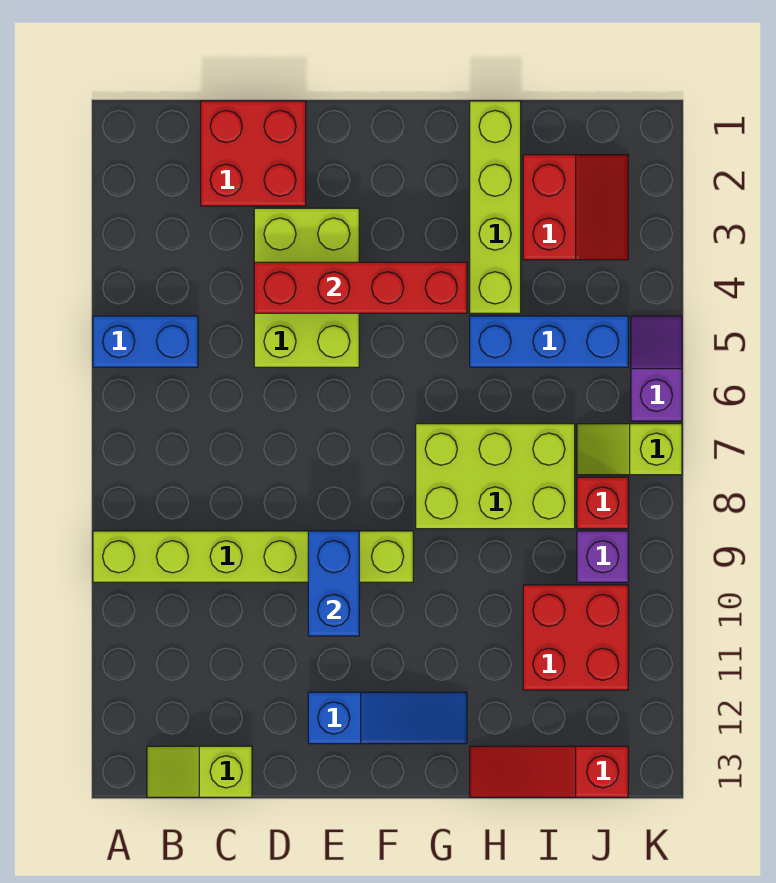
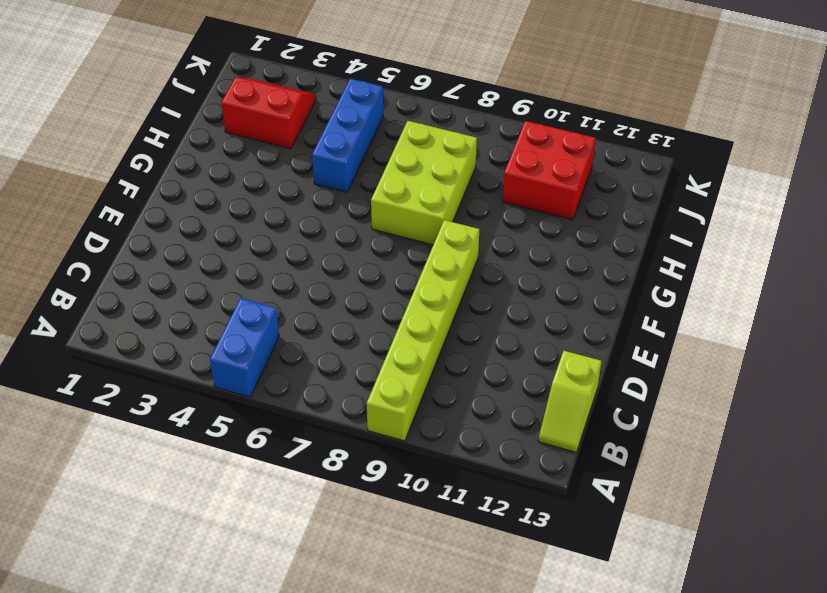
none -> red brick C1:D2 level 1
none -> lime brick D3:E5 level 1
none -> blue slope E12:G12 level 1 top E

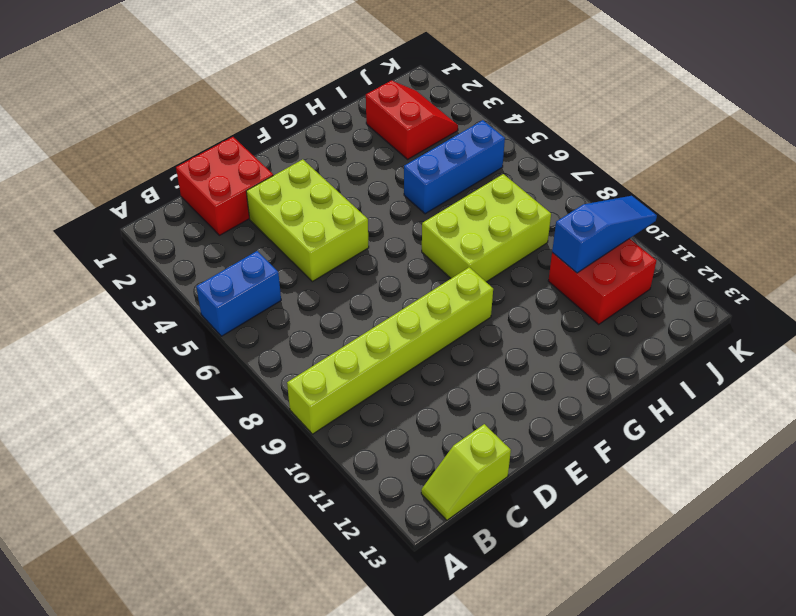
blue slope I10:K10 level 2 top I -> blue slope E12:G12 level 1 top E
none -> lime brick H1:H4 level 1
none -> red slope H13:J13 level 1 top J
none -> lime slope J7:K7 level 1 top K

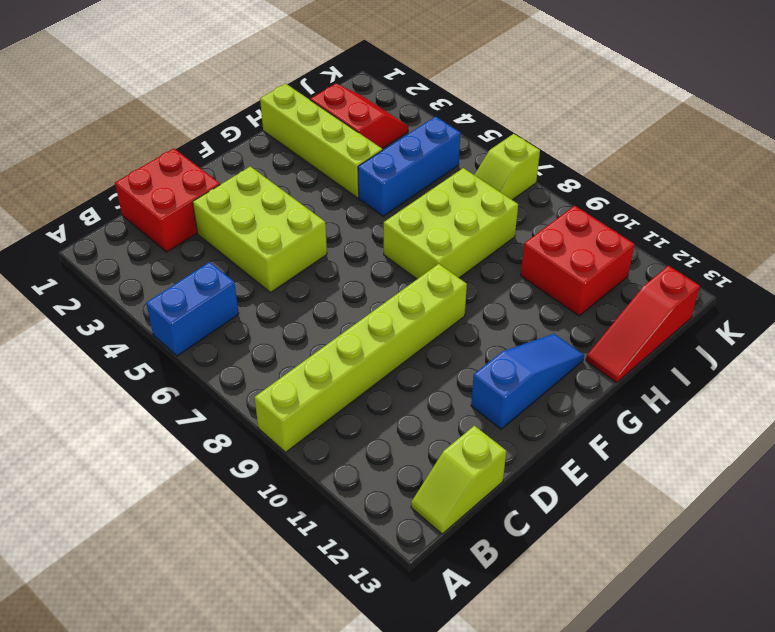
none -> red brick J8 level 1
none -> purple brick J9 level 1
none -> purple slope K5:K6 level 1 top 6

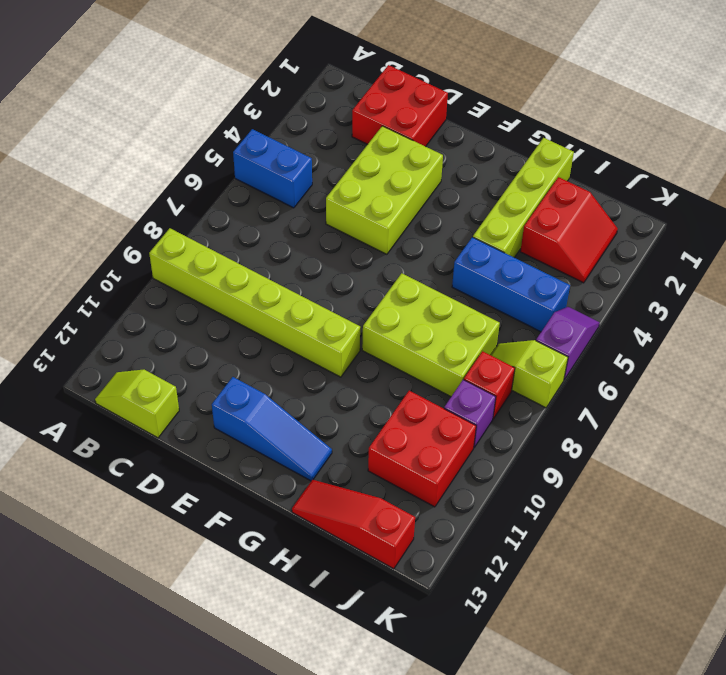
none -> red brick D4:G4 level 2
none -> blue brick E9:E10 level 2

